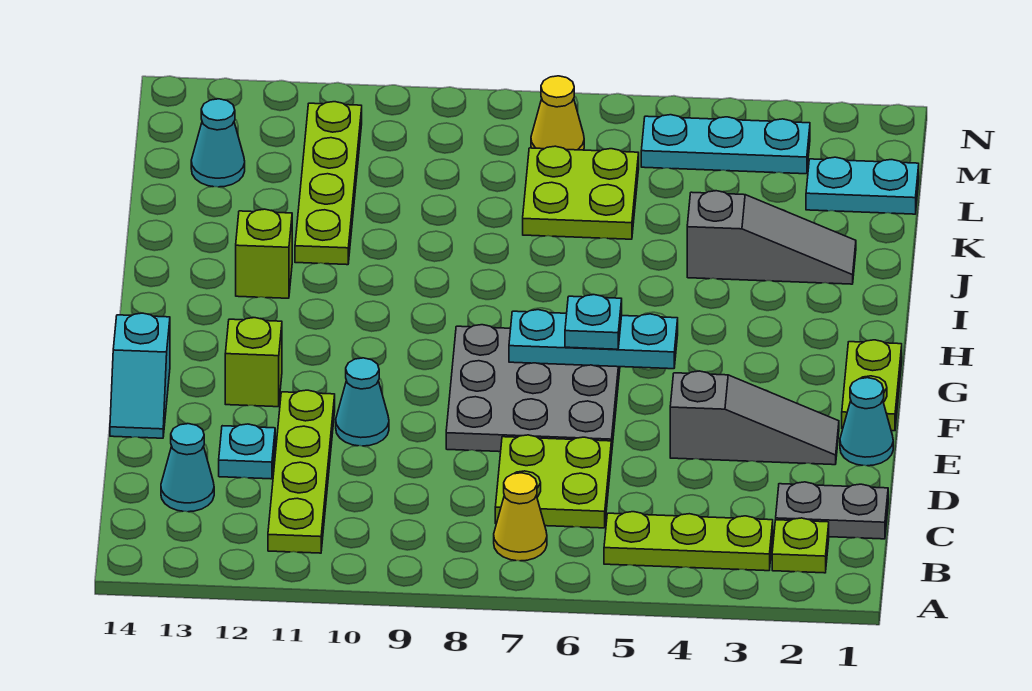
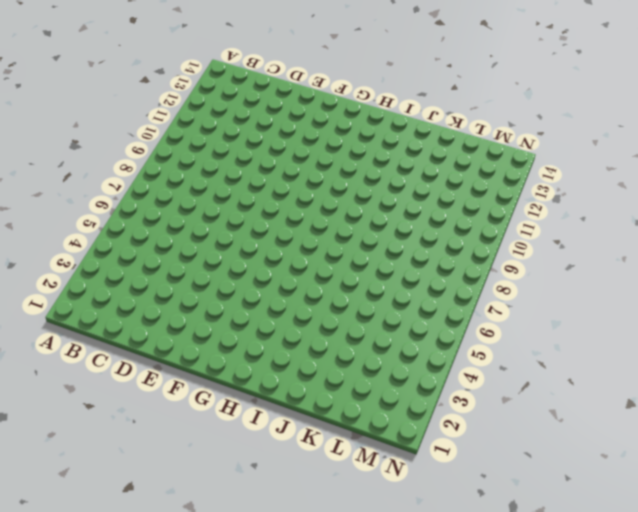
none -> lime plate B2 level 1
none -> lime plate B3:B5 level 1
none -> yellow cone B7 level 1

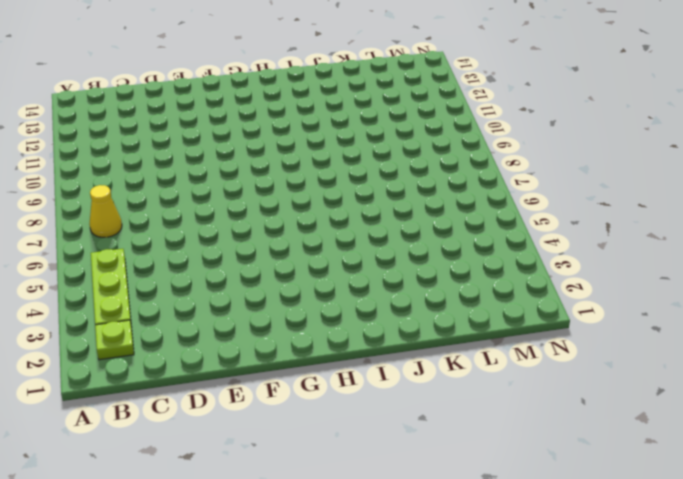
none -> lime plate B11:E11 level 1
none -> grey plate C1:C2 level 1
none -> lime plate C6:D7 level 1

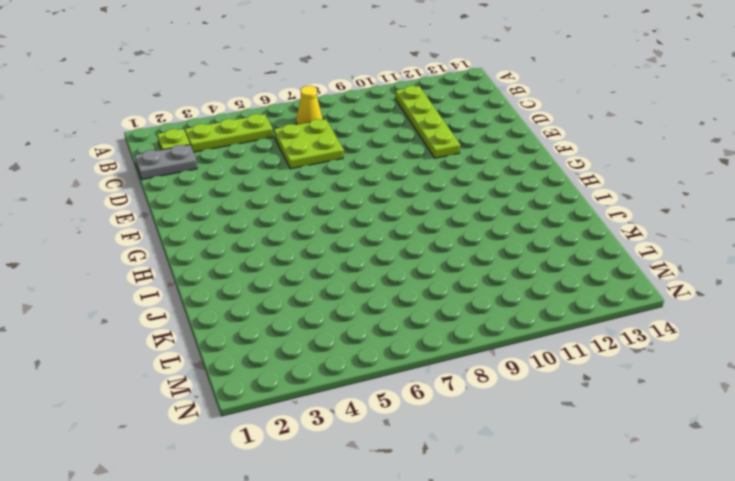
none -> cyan cone C13 level 1
none -> cyan plate D12 level 1
none -> cyan cone E1 level 1

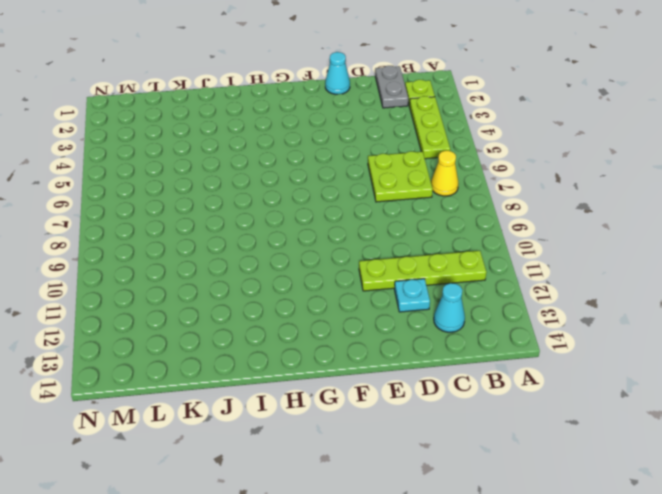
none -> grey slope E2:E4 level 1 top 4
none -> grey plate E6:G8 level 1
none -> cyan cone E10 level 1

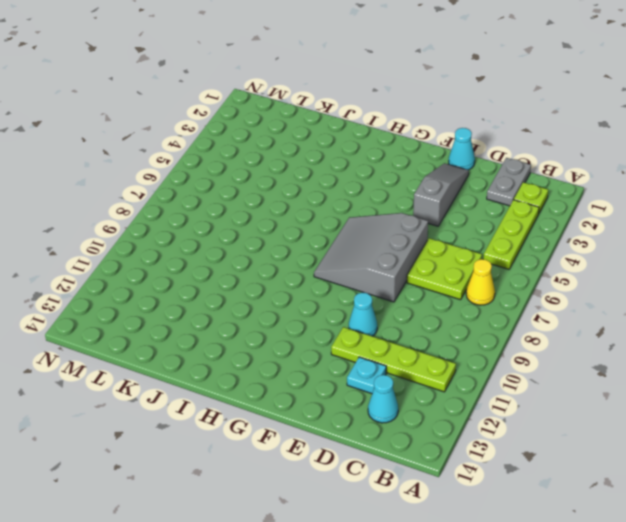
grey slope E6:G8 level 1 top E -> grey plate E6:G8 level 1
none -> cyan slope E14:F14 level 1 top F
none -> lime plate F1:G1 level 1
none -> lime brick F12 level 1

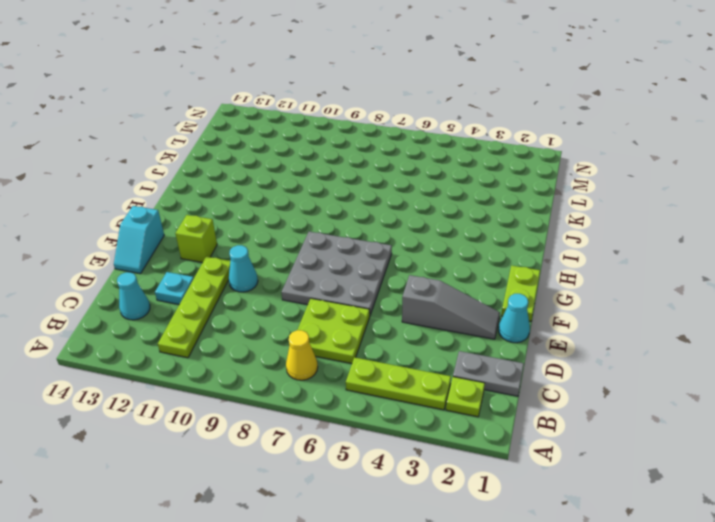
none -> lime brick I12 level 1
none -> grey slope J2:J4 level 1 top 4
none -> lime plate J11:M11 level 1

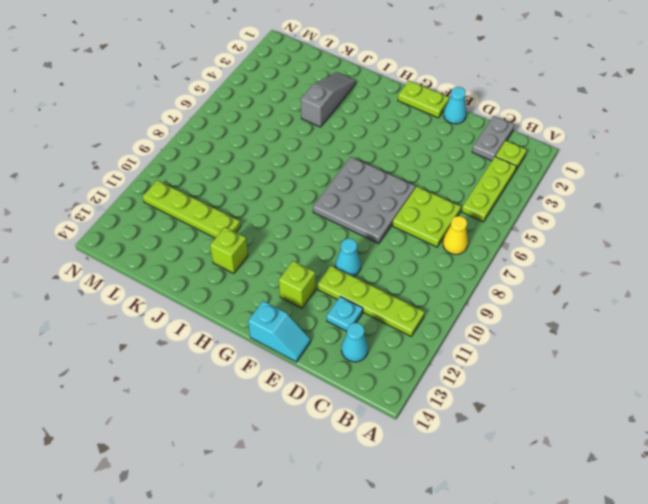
none -> grey slope E2:E4 level 1 top 4
none -> lime plate K6:L7 level 1
none -> cyan plate L1:L2 level 1

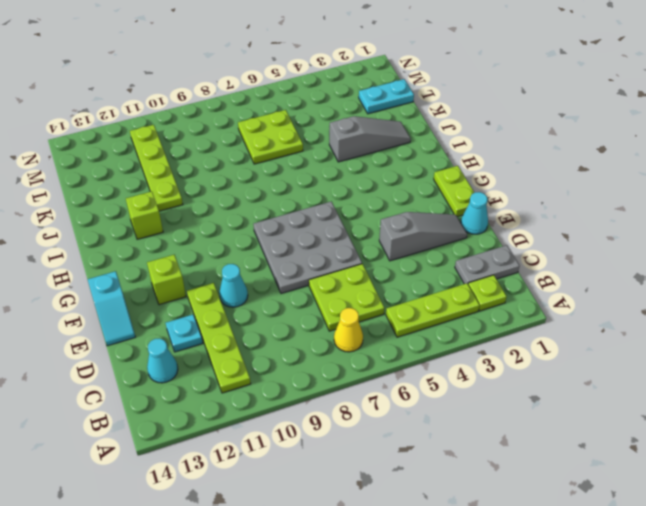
none -> cyan cone L13 level 1
none -> cyan plate M3:M5 level 1
none -> yellow cone M7 level 1

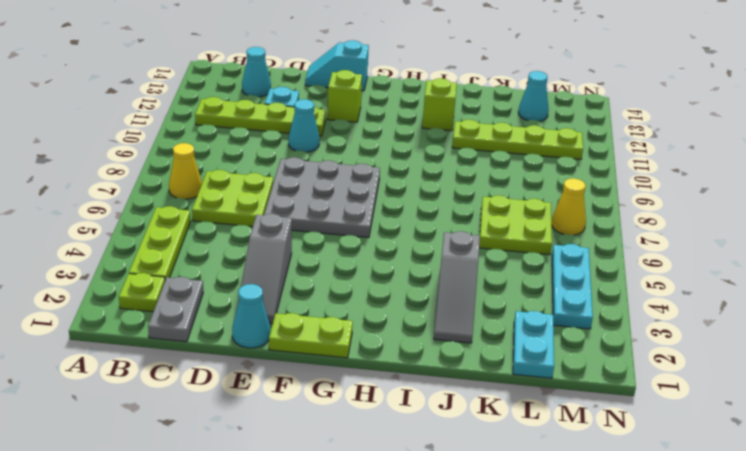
none -> cyan plate G5:G7 level 2
none -> cyan plate G6 level 3

